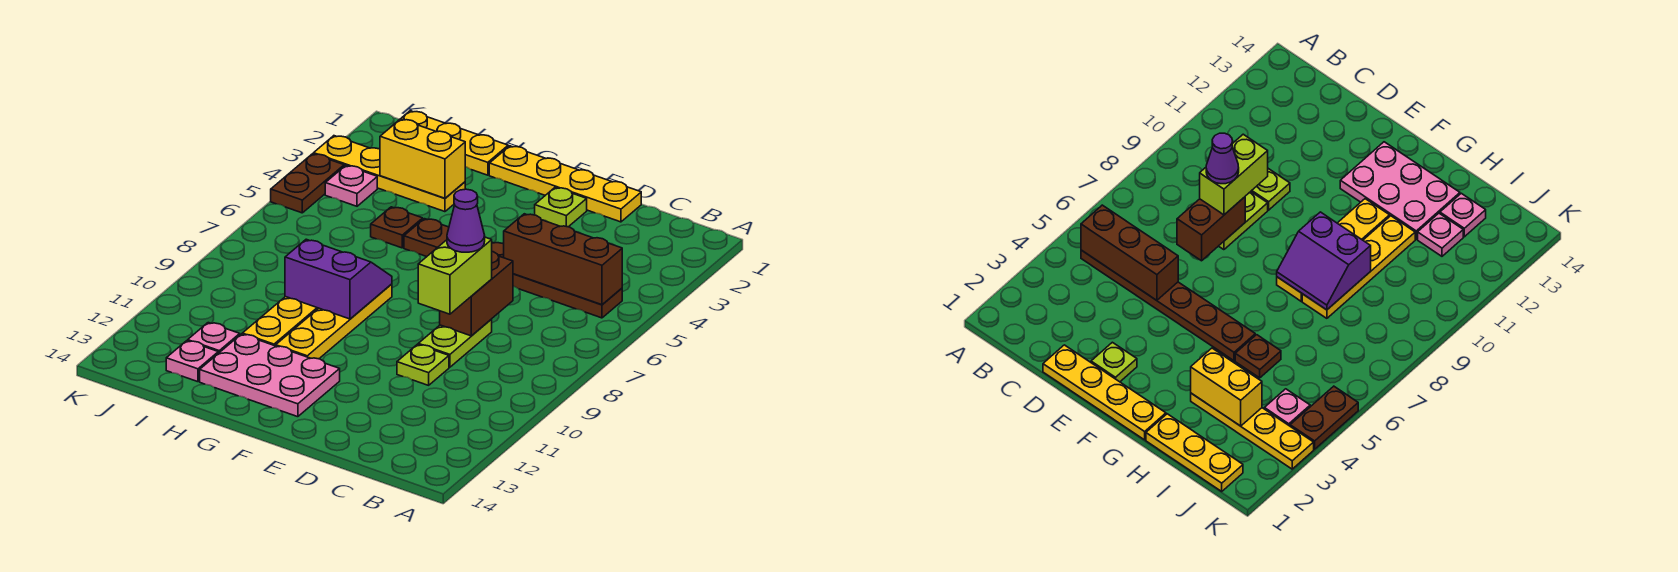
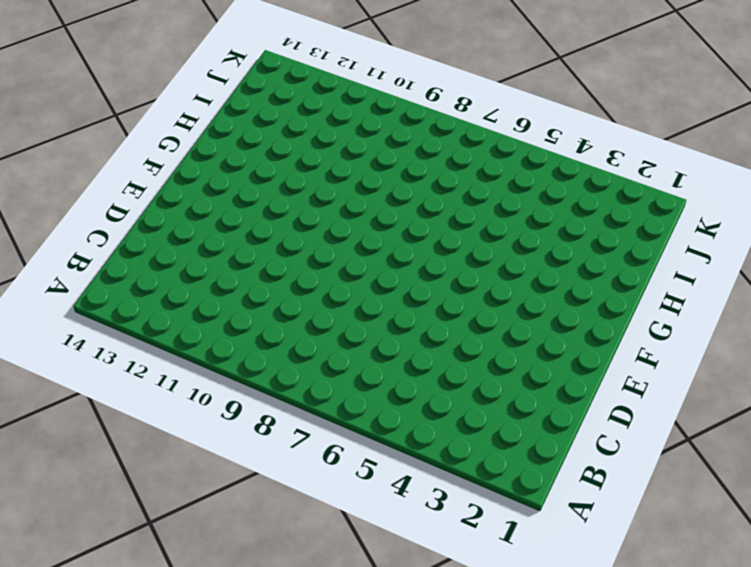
none -> brown plate B5:G5 level 1
none -> yellow plate D1:G1 level 1
none -> lime plate D8:D9 level 1

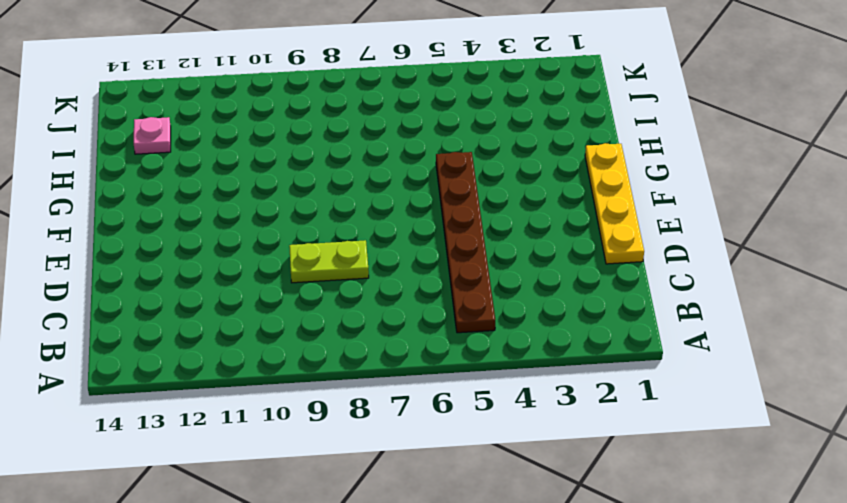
none -> lime plate D10 level 1
none -> lime plate E2 level 1
none -> pink plate F12:H13 level 1

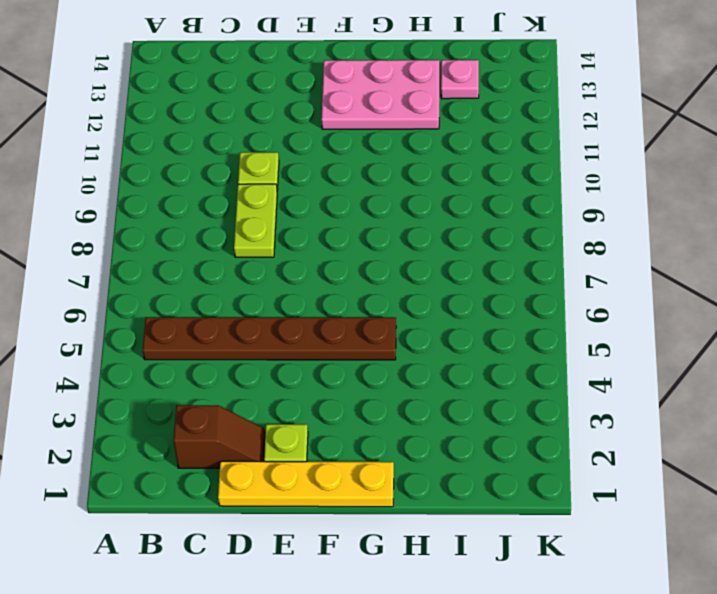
brown slope C2:D2 level 1 top C -> none
none -> yellow plate G8:G11 level 1
none -> yellow plate H1:J1 level 1
none -> yellow plate H3:K3 level 1

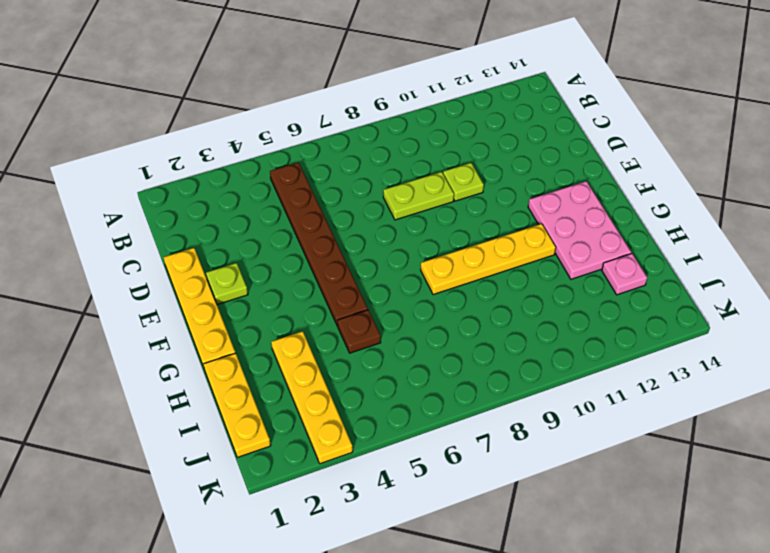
none -> yellow plate H8:H11 level 1
none -> pink plate I12 level 1
none -> pink plate J4 level 1

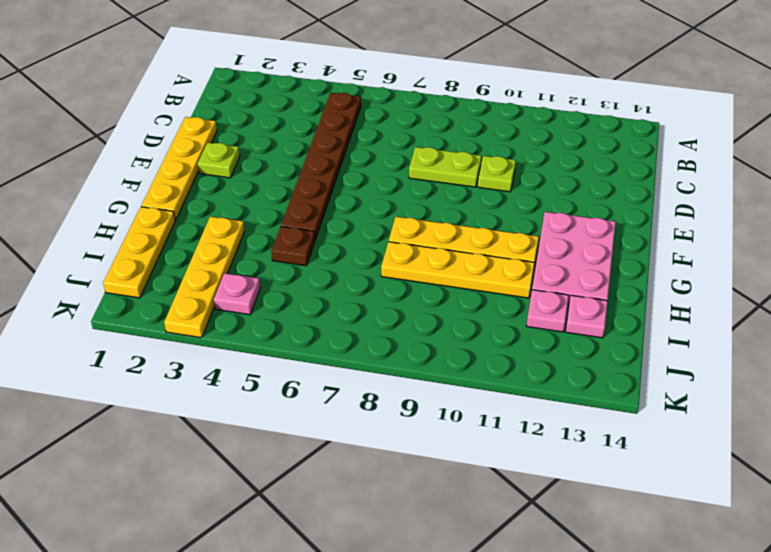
none -> brown plate K4:K5 level 1
none -> brown brick B5:D5 level 2
none -> brown brick D7:D8 level 2

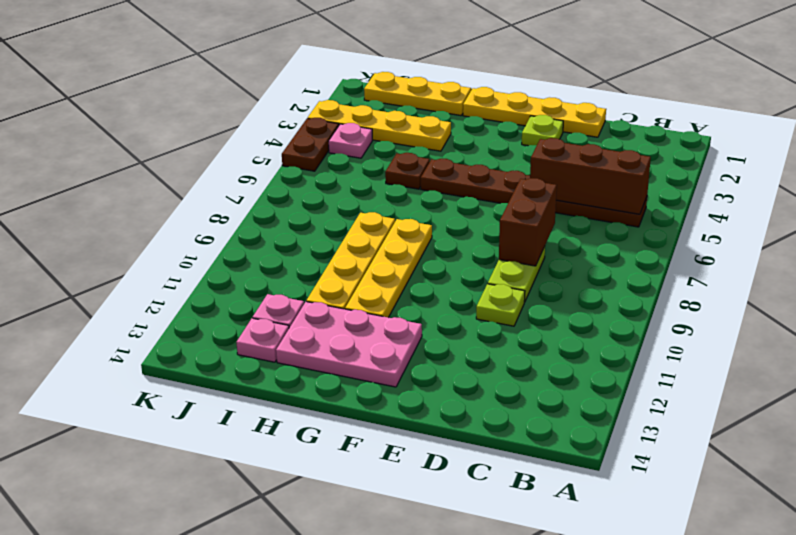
none -> purple slope G8:H9 level 2 top 9
none -> yellow brick H3:I3 level 2
none -> lime brick D8:D9 level 3

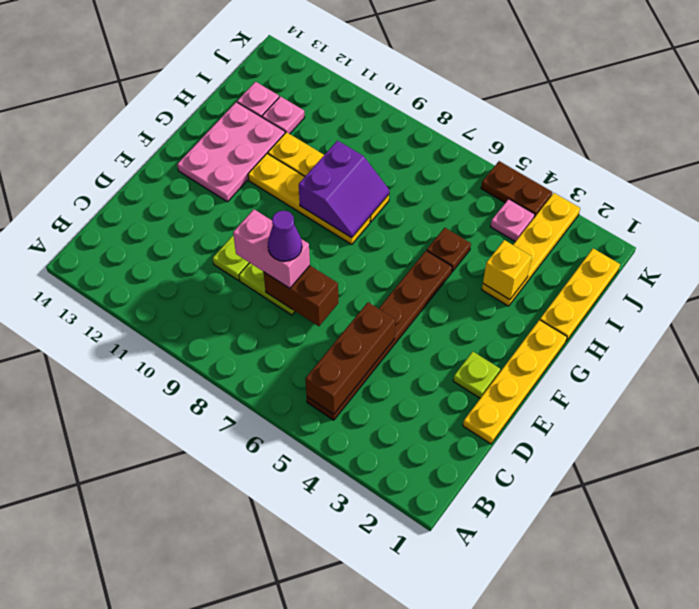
pink brick D8:D9 level 3 -> lime brick D8:D9 level 3
yellow brick H3 level 2 -> yellow brick H3:I3 level 2

